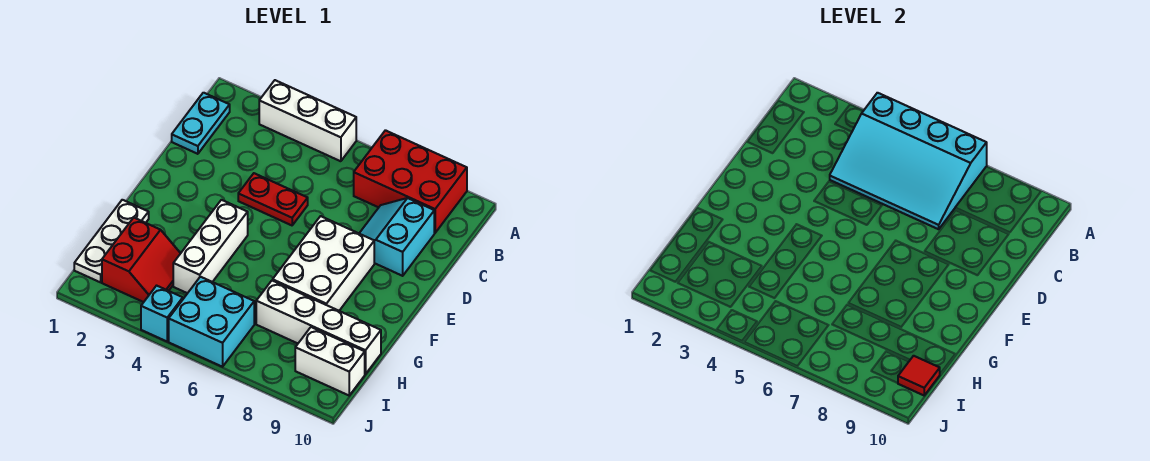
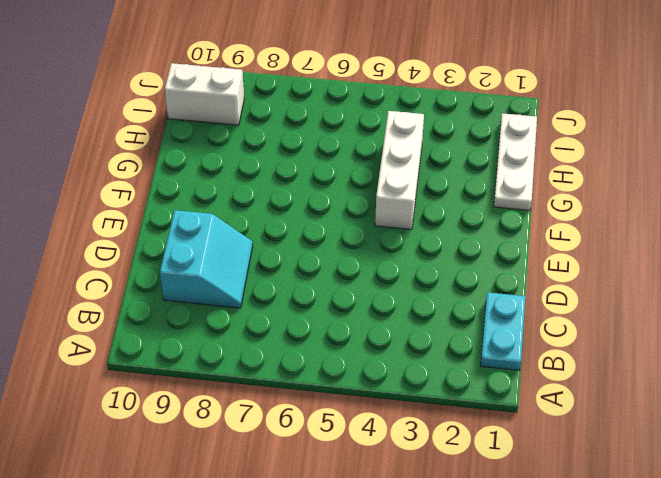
none -> white brick A3:A5 level 1
none -> red brick A7:B9 level 1
none -> red plate D4:D5 level 1

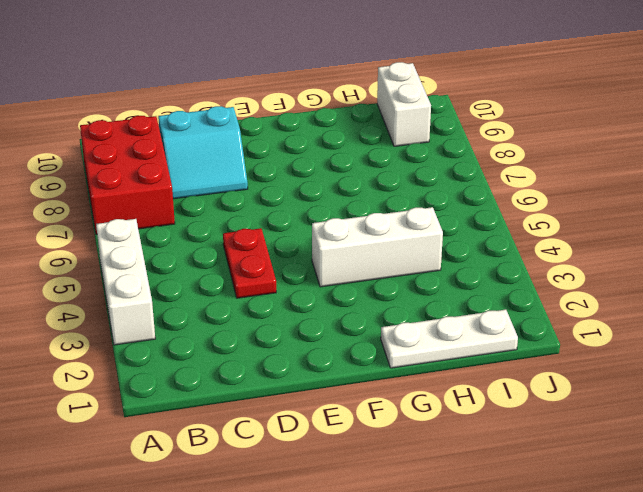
none -> cyan plate B1:C1 level 1
none -> white brick E7:G8 level 1
none -> red slope H2:I3 level 1 top 2

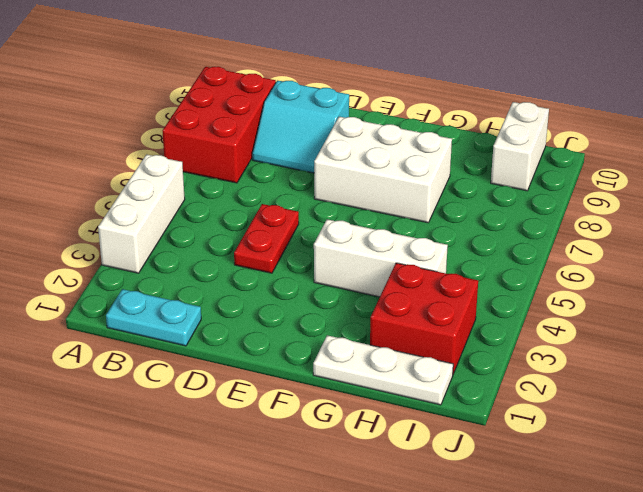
red brick H2:I3 level 1 -> red slope H2:I3 level 1 top 2
none -> white brick H7:H10 level 1
none -> cyan brick I5:J6 level 1
none -> cyan brick J4 level 1

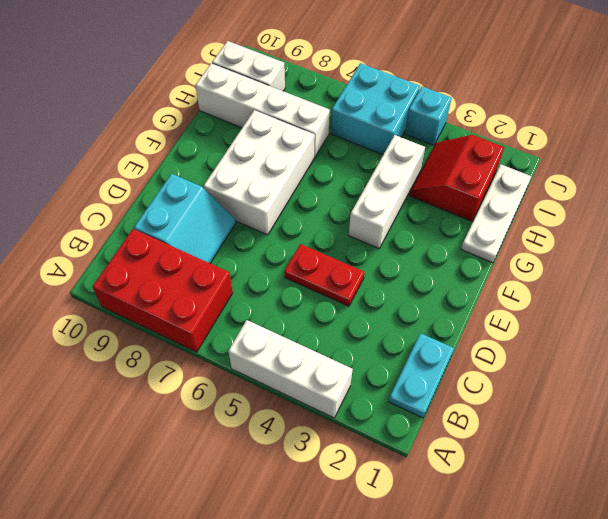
none -> cyan slope A4:C7 level 2 top A
none -> red tile I10 level 2

